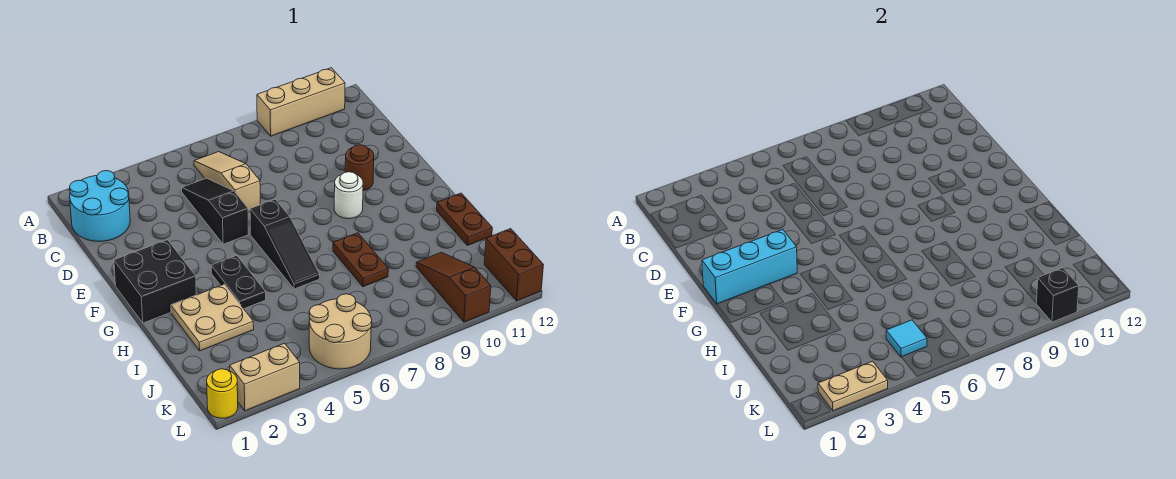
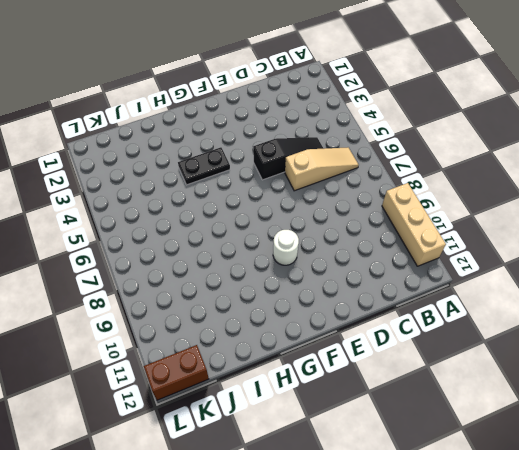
none -> cyan round brick B1:C2 level 1
none -> brown round brick E10 level 1
none -> black brick F1:G2 level 1

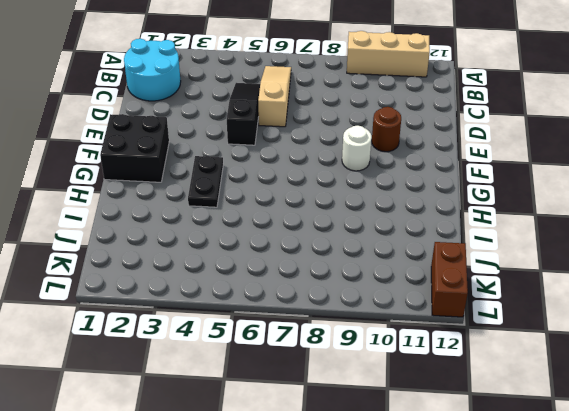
none -> black slope F6:H6 level 1 top F
none -> tan plate H2:I3 level 1
none -> brown plate H8:I8 level 1

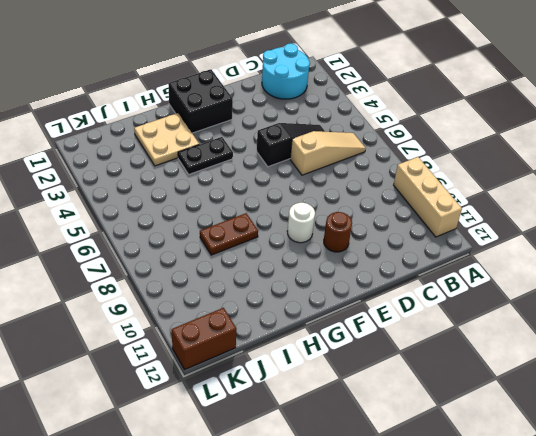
none -> black slope F6:H6 level 1 top F
none -> brown plate H12:I12 level 1
none -> brown slope J10:L10 level 1 top L

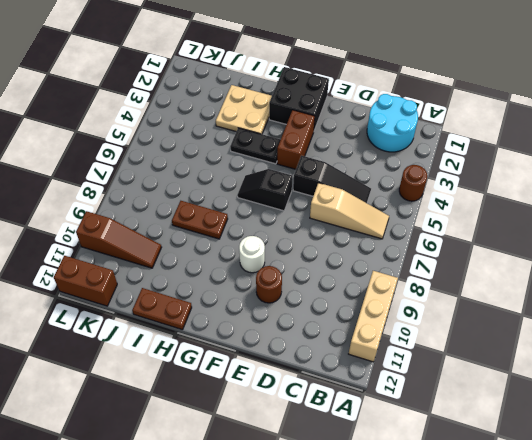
brown round brick A4 level 1 -> none
brown brick F3:F4 level 1 -> none
black slope F6:G6 level 1 top F -> black slope F6:H6 level 1 top F
none -> tan round brick K5:L6 level 1
none -> yellow round brick L1 level 1
none -> tan brick L2:L3 level 1

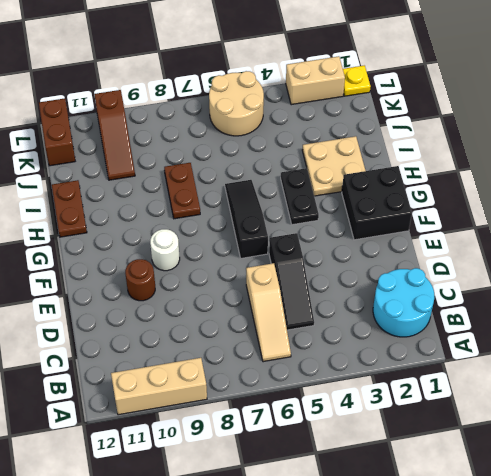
yellow plate L1 level 1 -> yellow round brick L1 level 1
none -> cyan brick F1:F3 level 2
none -> cyan tile K5 level 2
none -> tan plate L2:L3 level 2

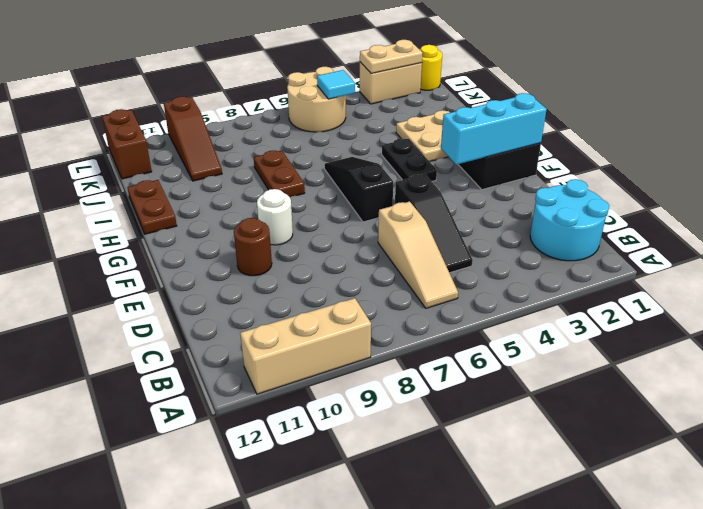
none -> black brick L10 level 2

